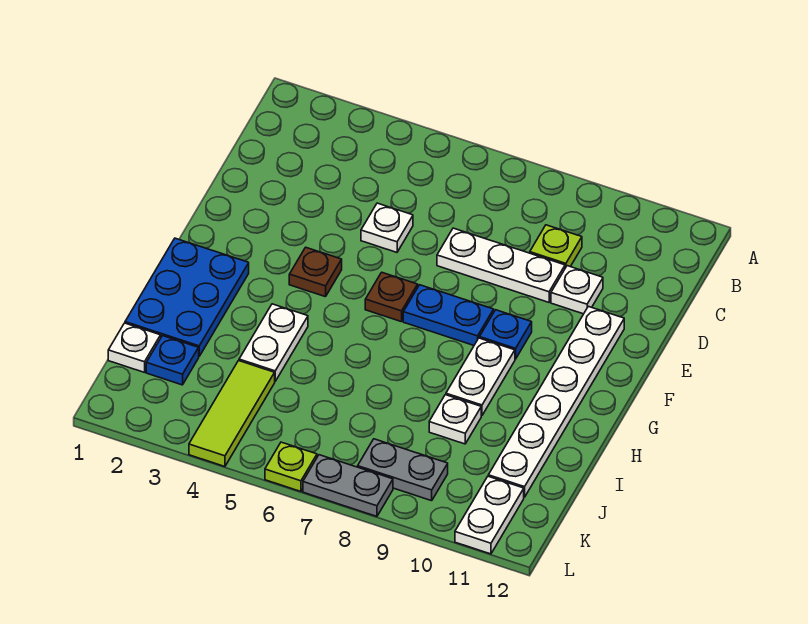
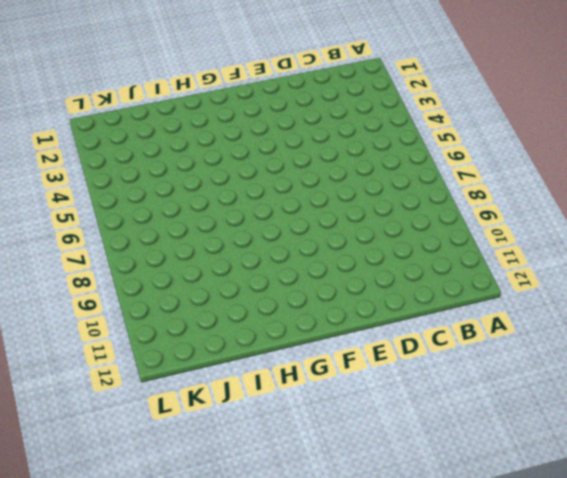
none -> lime plate C9 level 1
none -> white plate D5 level 1
none -> white plate D7:D9 level 1

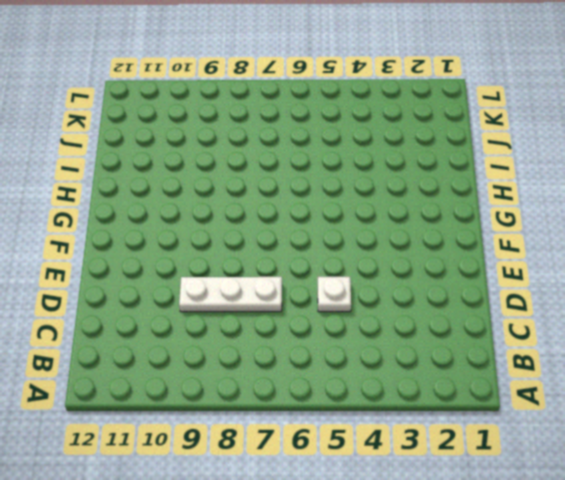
none -> lime plate C9 level 1
none -> white plate D10 level 1
none -> white plate E11:J11 level 1

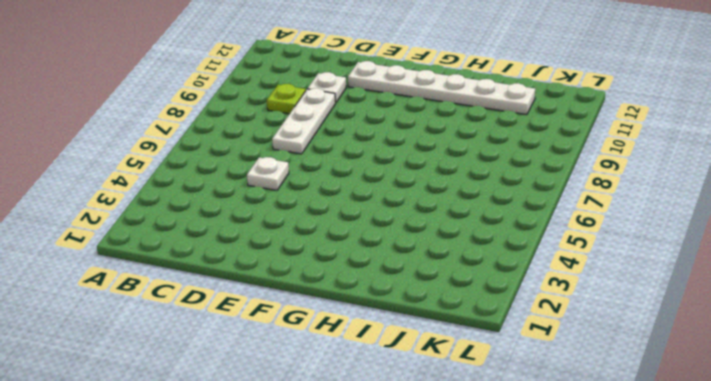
none -> brown plate F4 level 1
none -> brown plate F6 level 1
none -> blue plate F7:F8 level 1

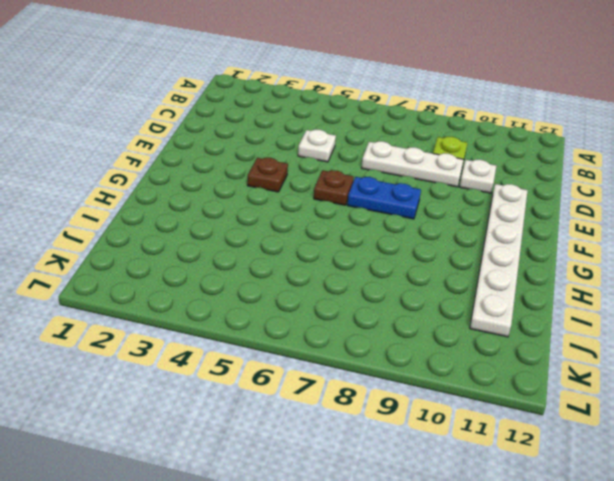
none -> blue plate F9 level 1
none -> blue plate G1:I2 level 1
none -> white plate G9:H9 level 1

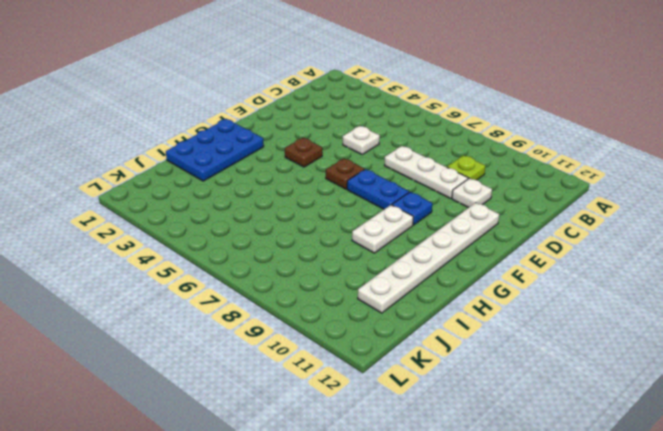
none -> white plate H4:I4 level 1
none -> white plate I9 level 1
none -> white plate J1 level 1

